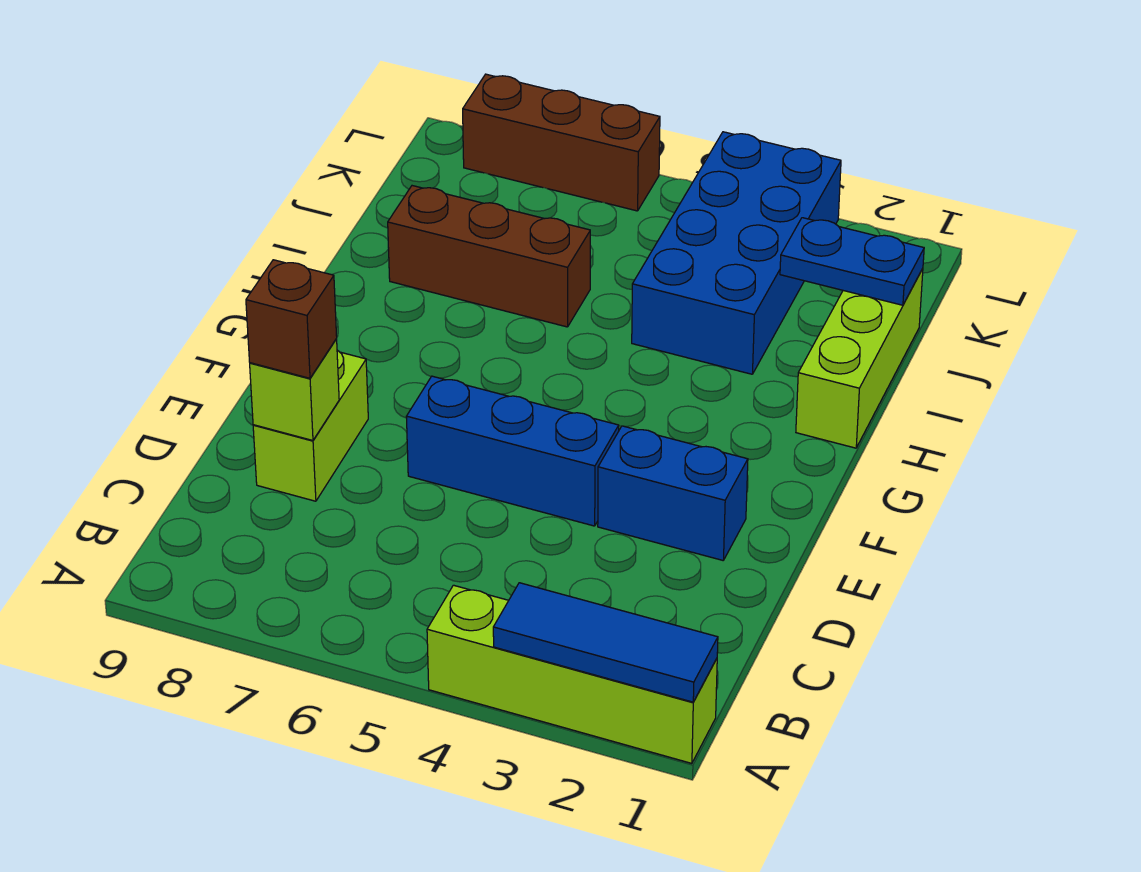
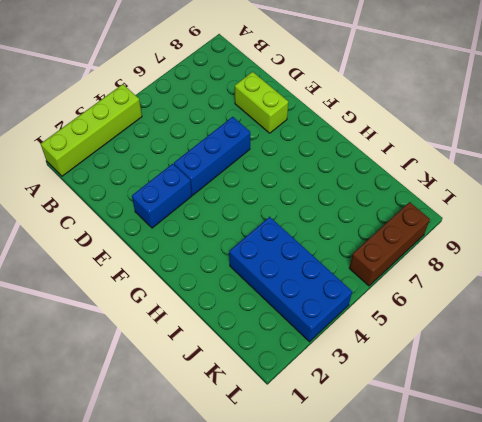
none -> lime brick H1:J1 level 1
none -> brown brick I6:I8 level 1
none -> blue tile A1:A3 level 2

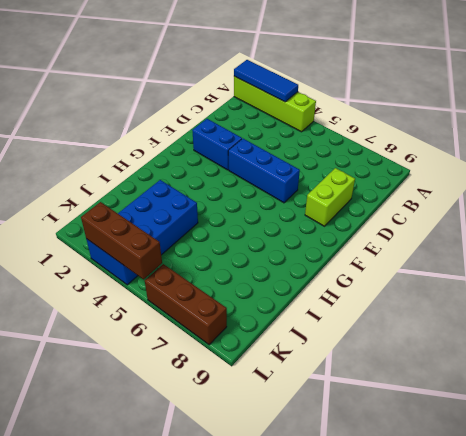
brown brick L3:L5 level 2 -> brown brick I6:I8 level 1
none -> lime brick H1:J1 level 1
none -> lime brick D8 level 2
none -> blue plate J1:J2 level 2

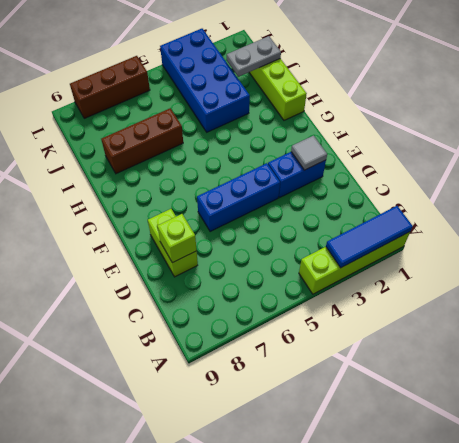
grey tile E2 level 2 -> none
grey plate J1:J2 level 2 -> blue plate J1:J2 level 2
none -> brown brick D8 level 3

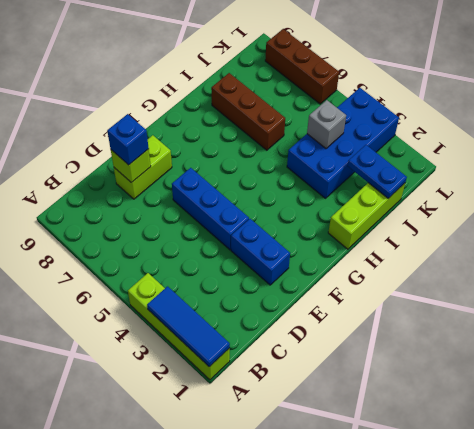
blue brick D8 level 3 -> brown brick D8 level 3
grey brick J4 level 2 -> none

